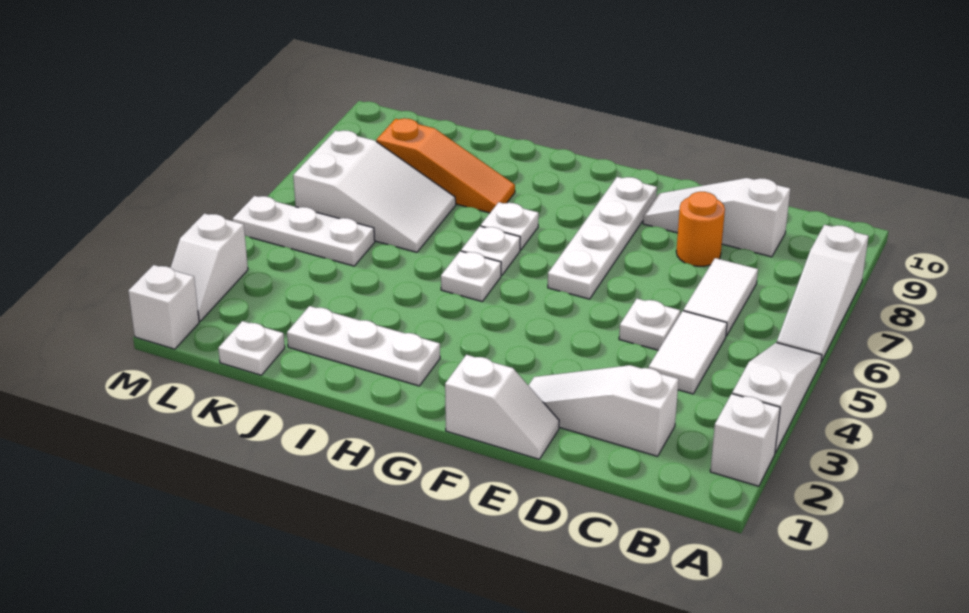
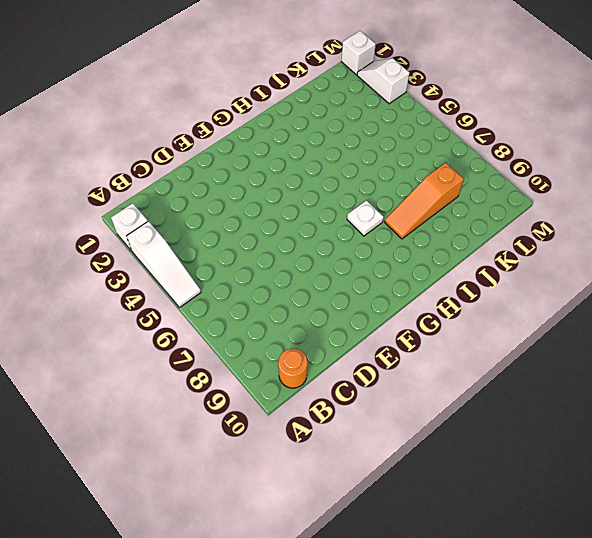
orange round brick B10 level 1 -> orange round brick D8 level 1
none -> white slope A6:A8 level 1 top 8
none -> white slope C2:E2 level 1 top C
none -> white tile C4:C5 level 1

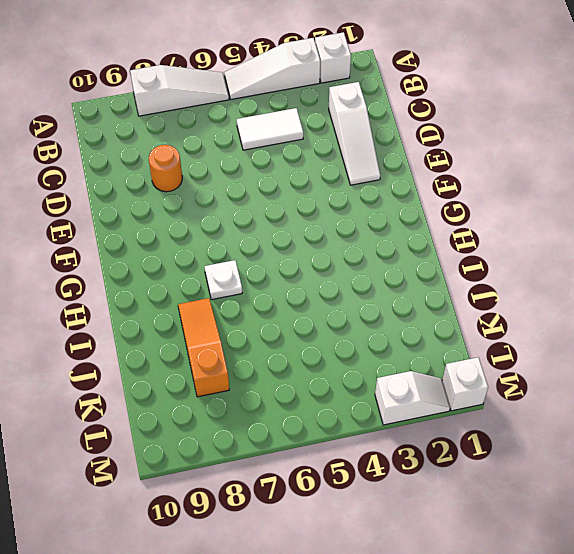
none -> white tile C6:C7 level 1
none -> white slope C9:E9 level 1 top C
none -> white plate D5 level 1

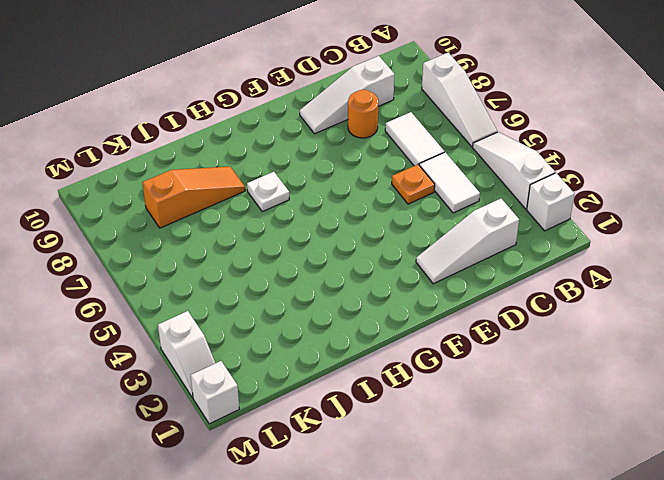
orange plate D5 level 1 -> white plate D5 level 1
none -> white slope E1:F1 level 1 top F
none -> white plate F6:F9 level 1
none -> white plate H2:J2 level 1

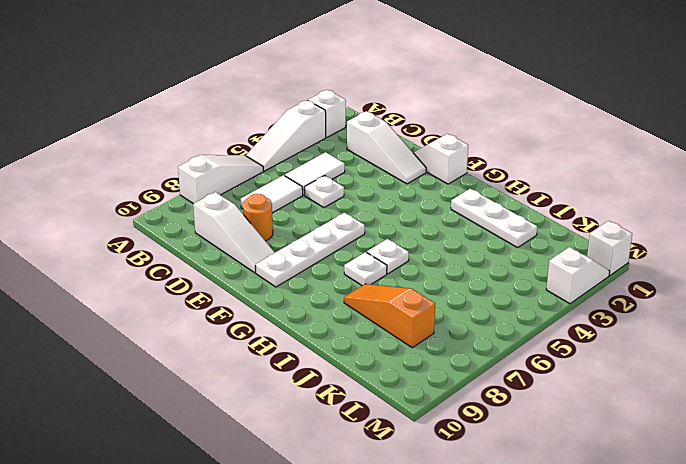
none -> white plate H5 level 1
none -> white slope J6:L7 level 1 top L
none -> white plate K1 level 1

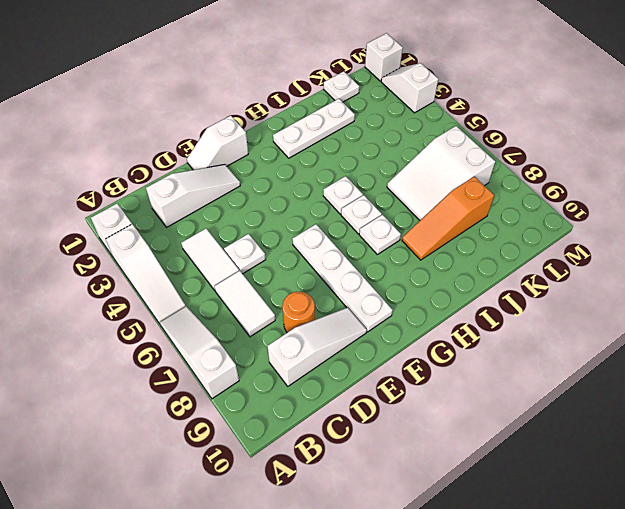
none -> white plate K5:M5 level 1

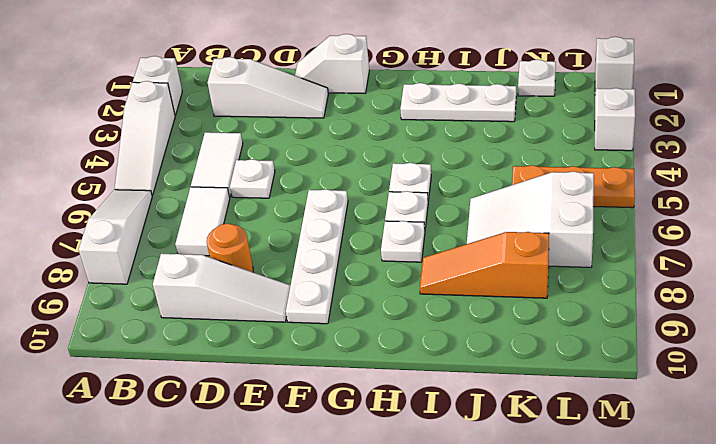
orange plate K5:M5 level 1 -> white plate K5:M5 level 1

